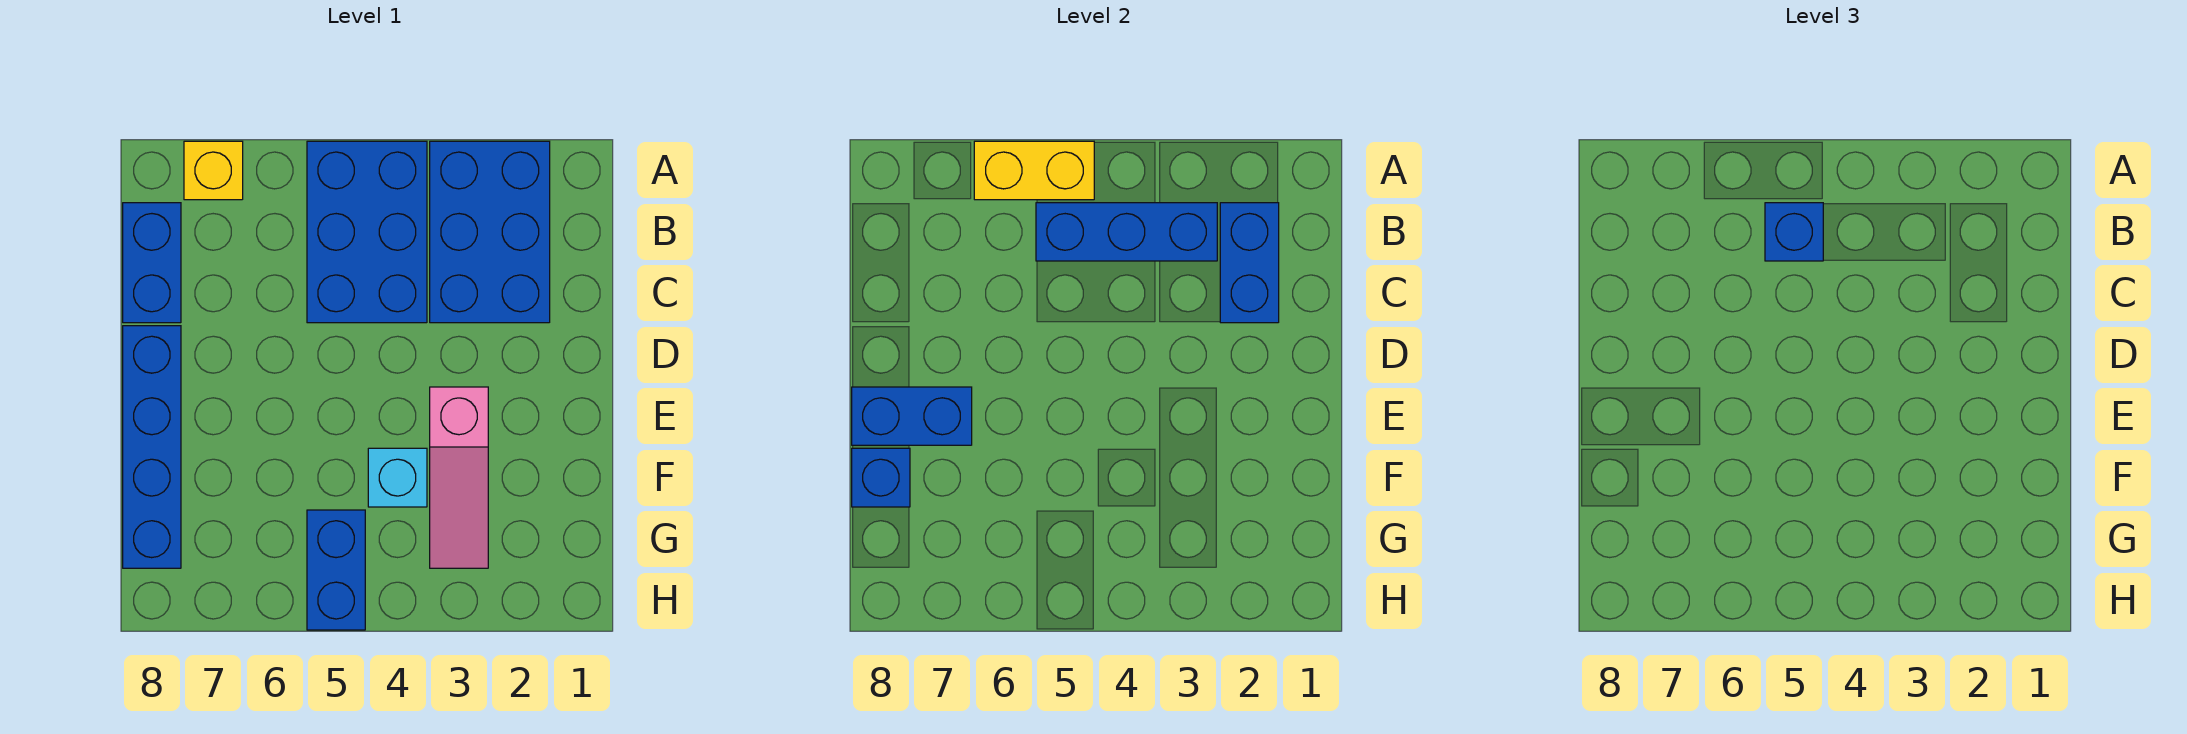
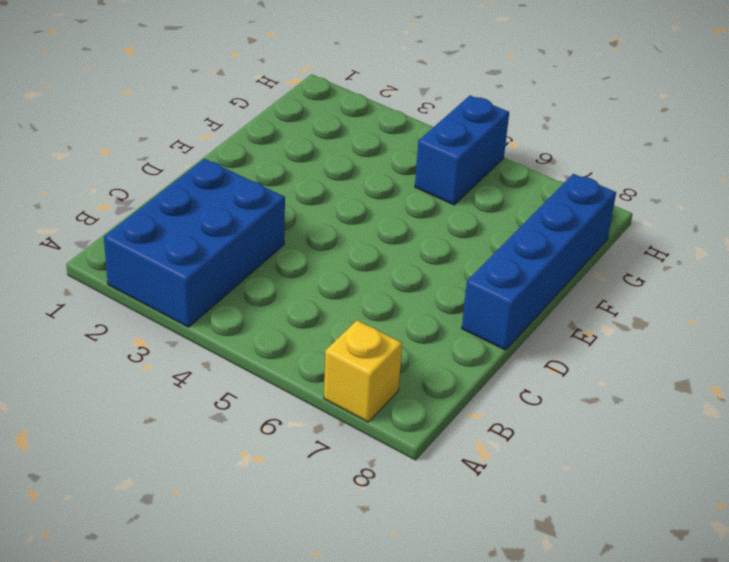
none -> blue brick A4:C5 level 1
none -> blue brick B8:C8 level 1
none -> pink slope E3:G3 level 1 top E

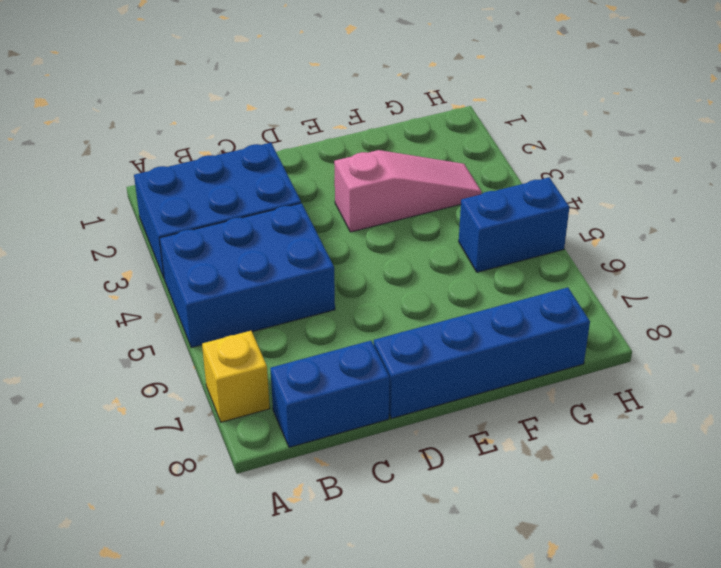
none -> cyan brick F4 level 1
none -> yellow brick A5:A6 level 2
none -> blue brick B2:C2 level 2

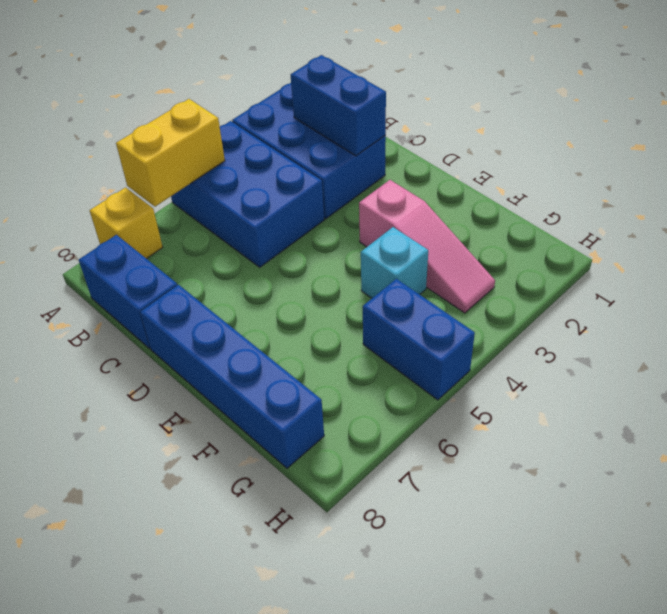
none -> blue brick B3:B5 level 2
none -> blue brick E7:E8 level 2
none -> blue brick F8 level 2

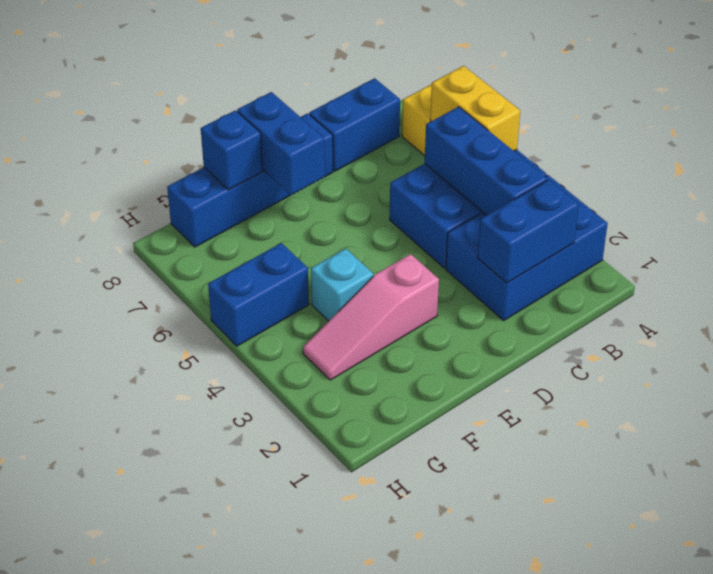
none -> blue brick B5 level 3

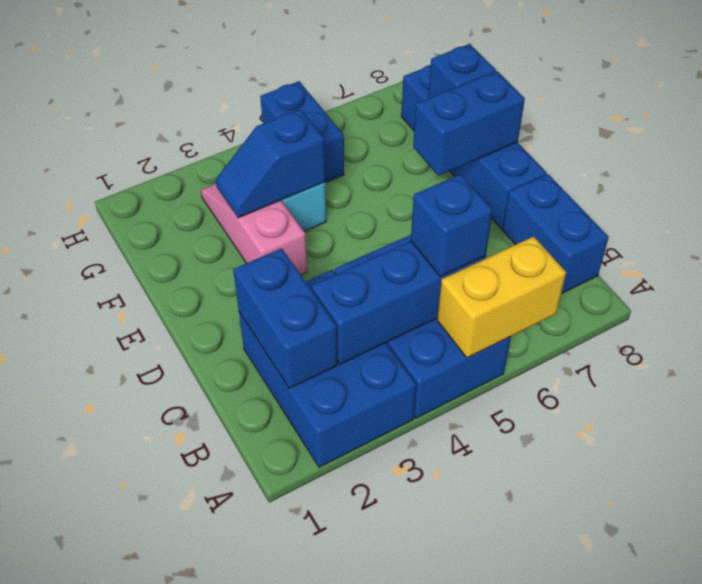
blue slope F3:F4 level 2 top 4 -> none
none -> yellow brick A7 level 1

